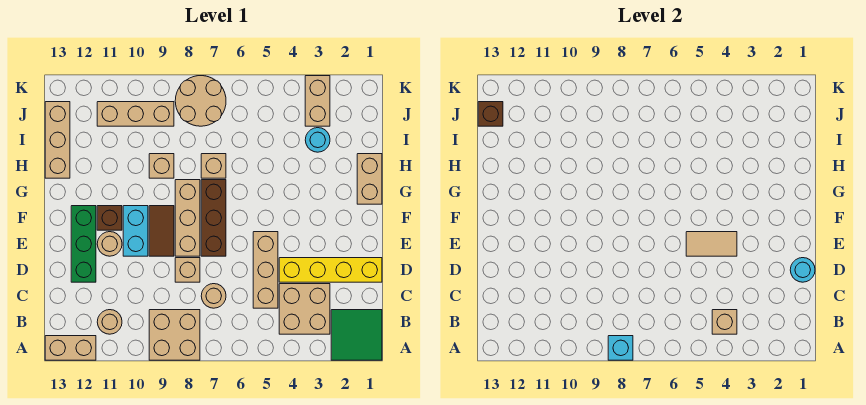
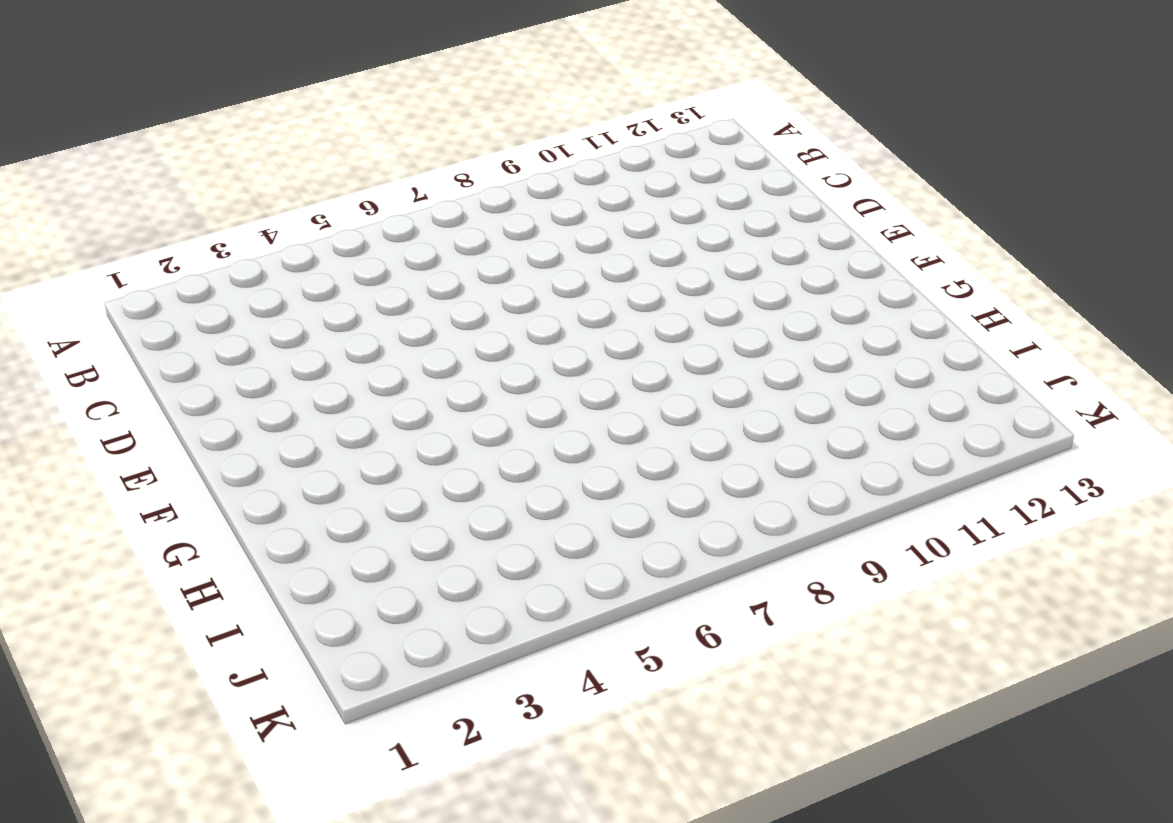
none -> green tile A1:B2 level 1
none -> tan brick A8:B9 level 1
none -> tan brick A12:A13 level 1

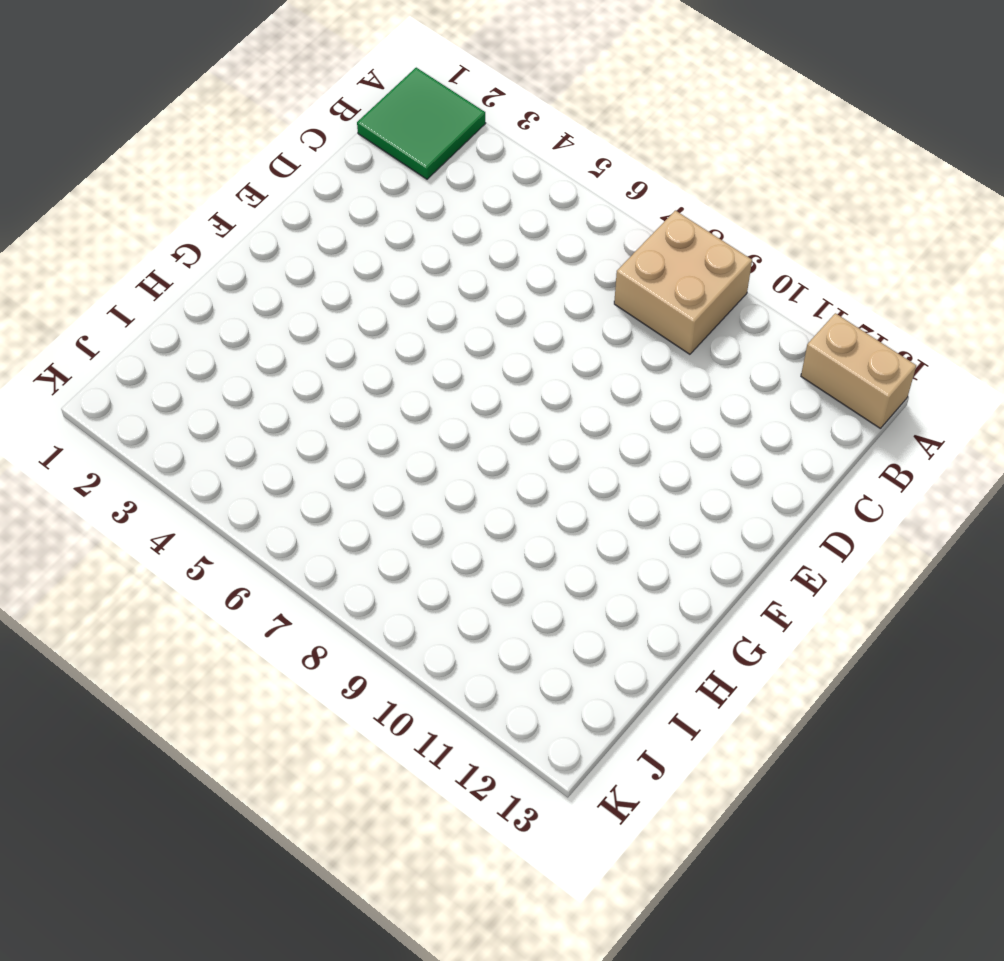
none -> tan brick B3:C4 level 1
none -> tan round brick B11 level 1
none -> tan brick C5:E5 level 1

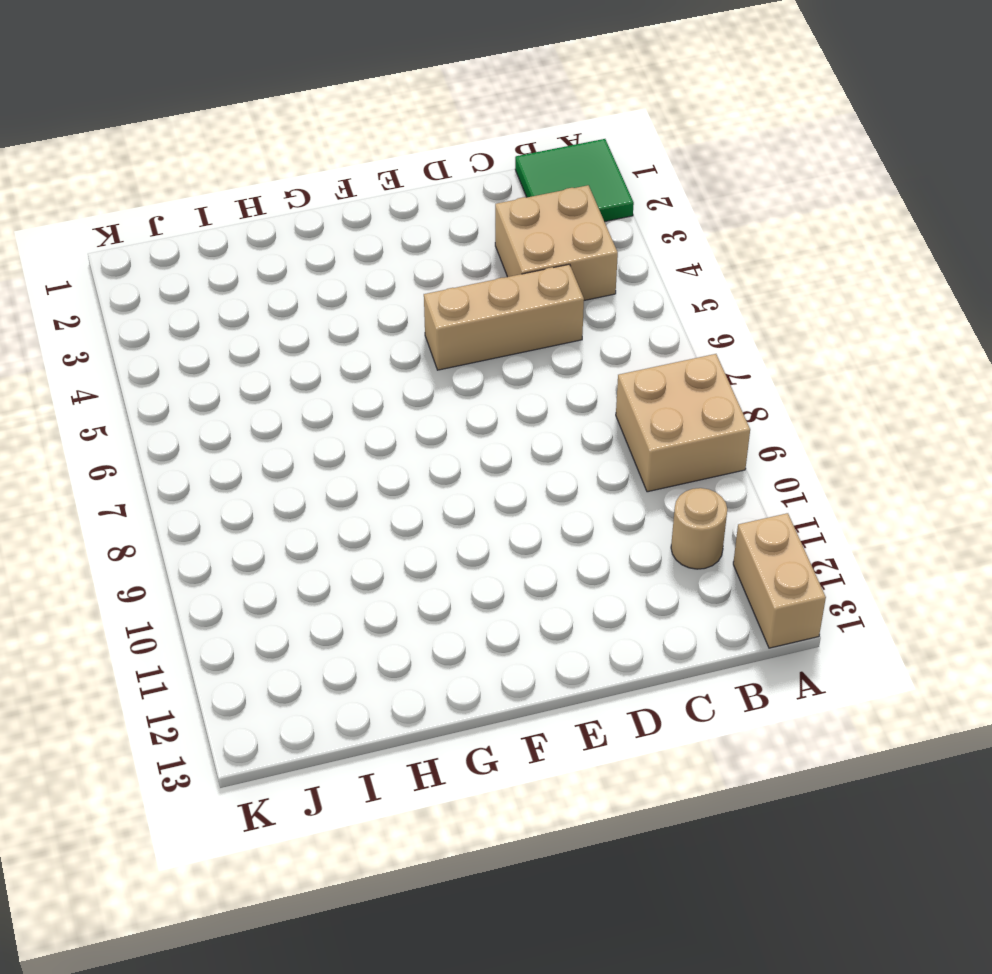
none -> tan round brick C7 level 1
none -> yellow brick D1:D4 level 1
none -> tan brick D8 level 1

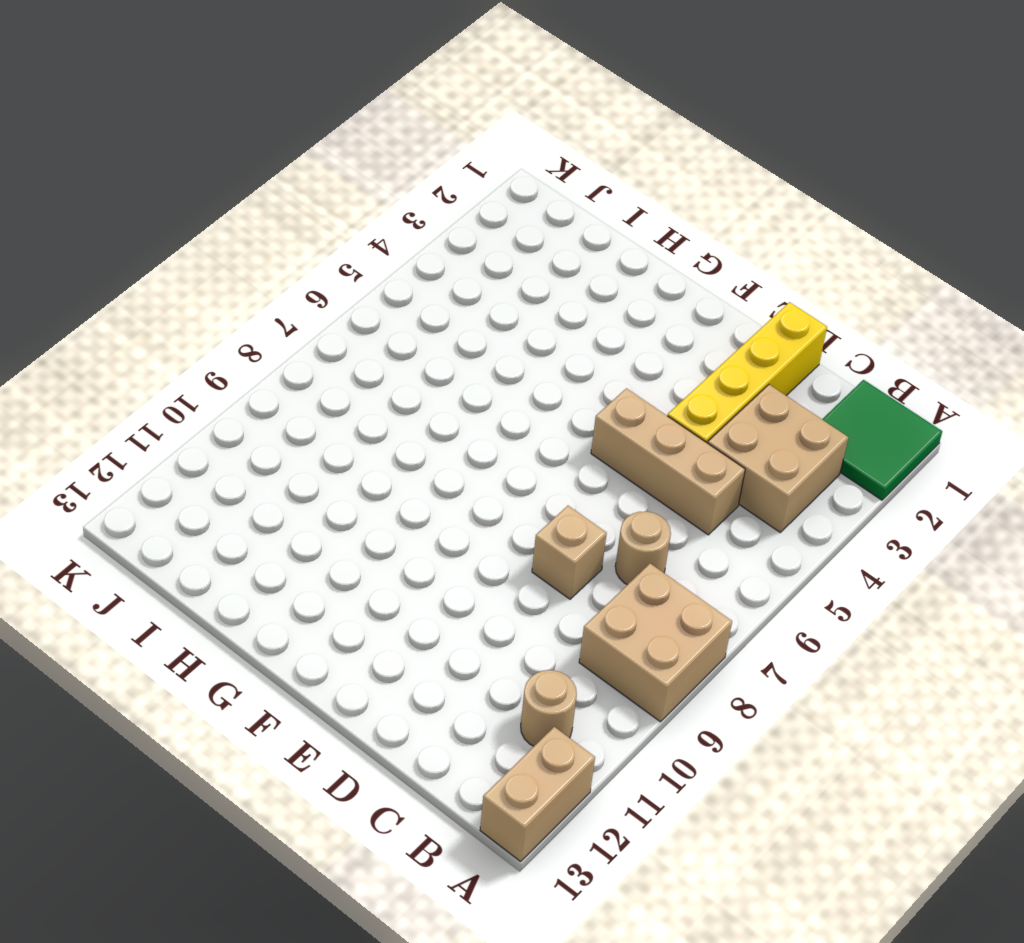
none -> green brick D12:F12 level 1
none -> brown brick E7:G7 level 1
none -> tan brick E8:G8 level 1

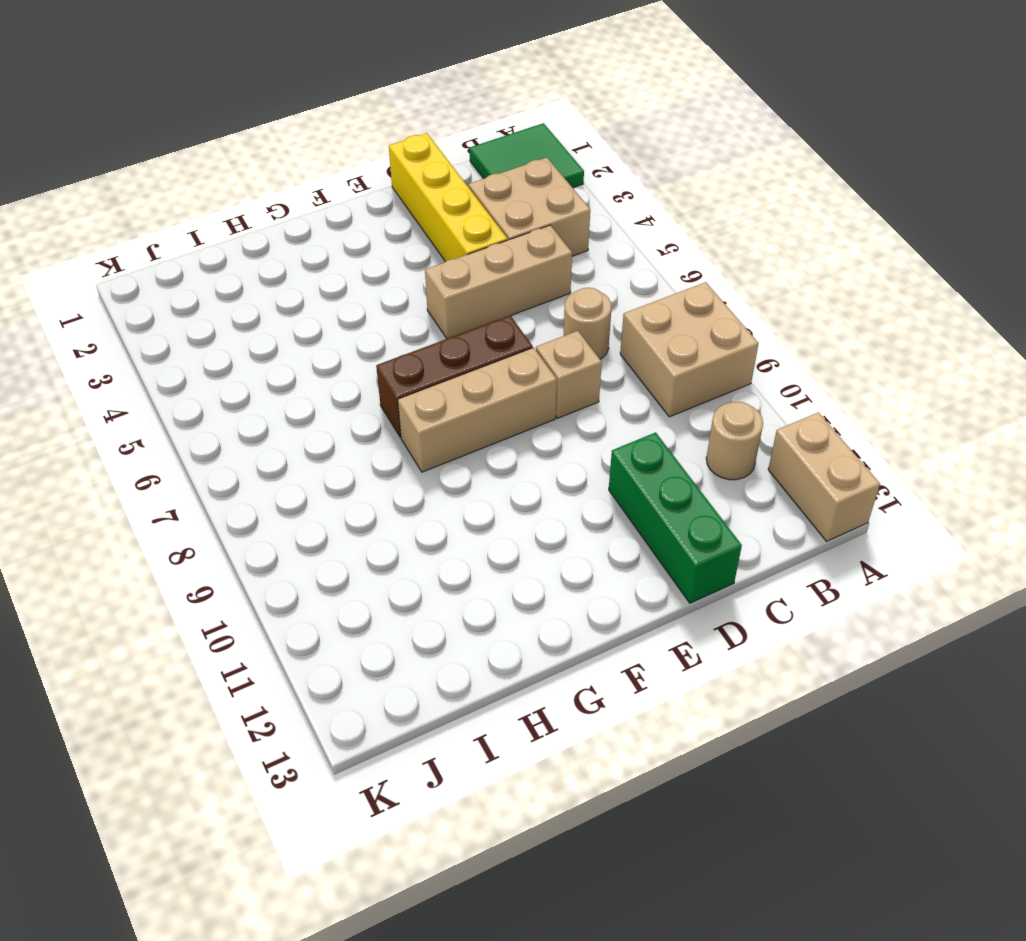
green brick D11:D13 level 1 -> green brick D12:F12 level 1
none -> brown tile E9:F9 level 1
none -> cyan brick E10:F10 level 1
none -> tan round brick E11 level 1

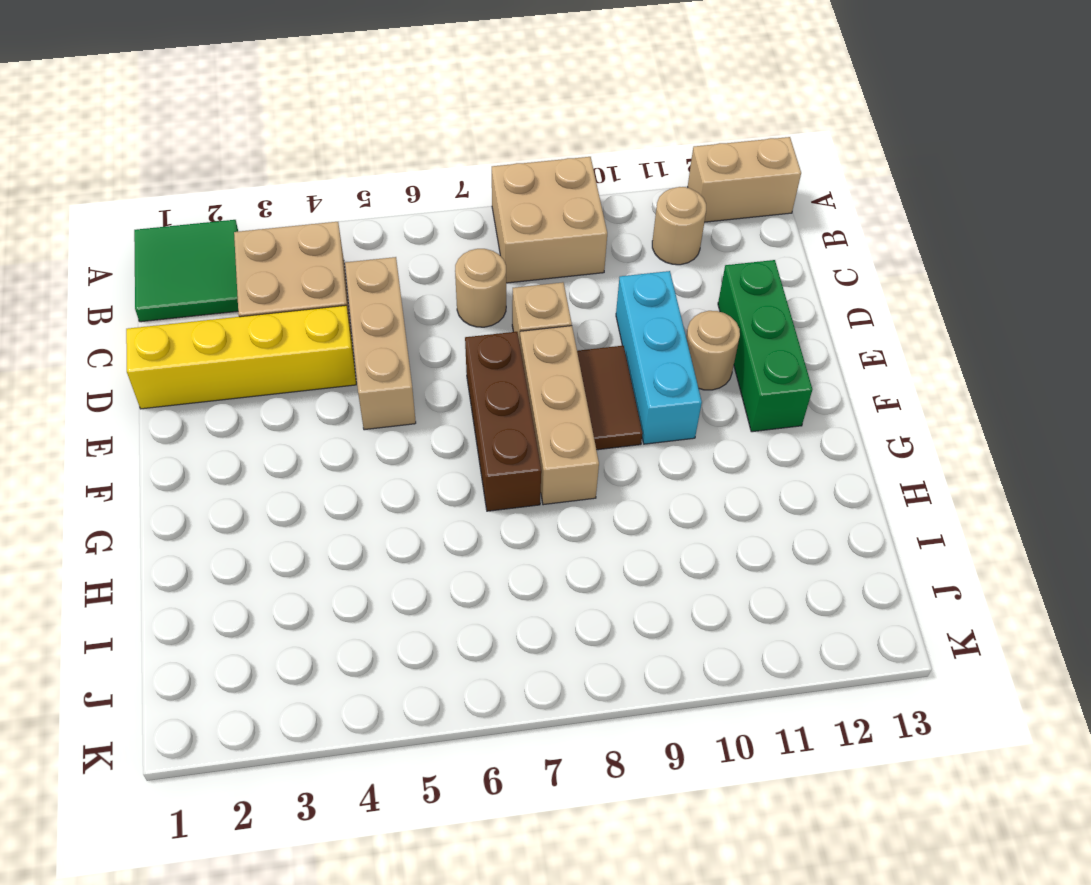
cyan brick D10:F10 level 1 -> cyan brick E10:F10 level 1
none -> brown brick F11 level 1
none -> tan brick G1:H1 level 1
none -> tan brick H7 level 1

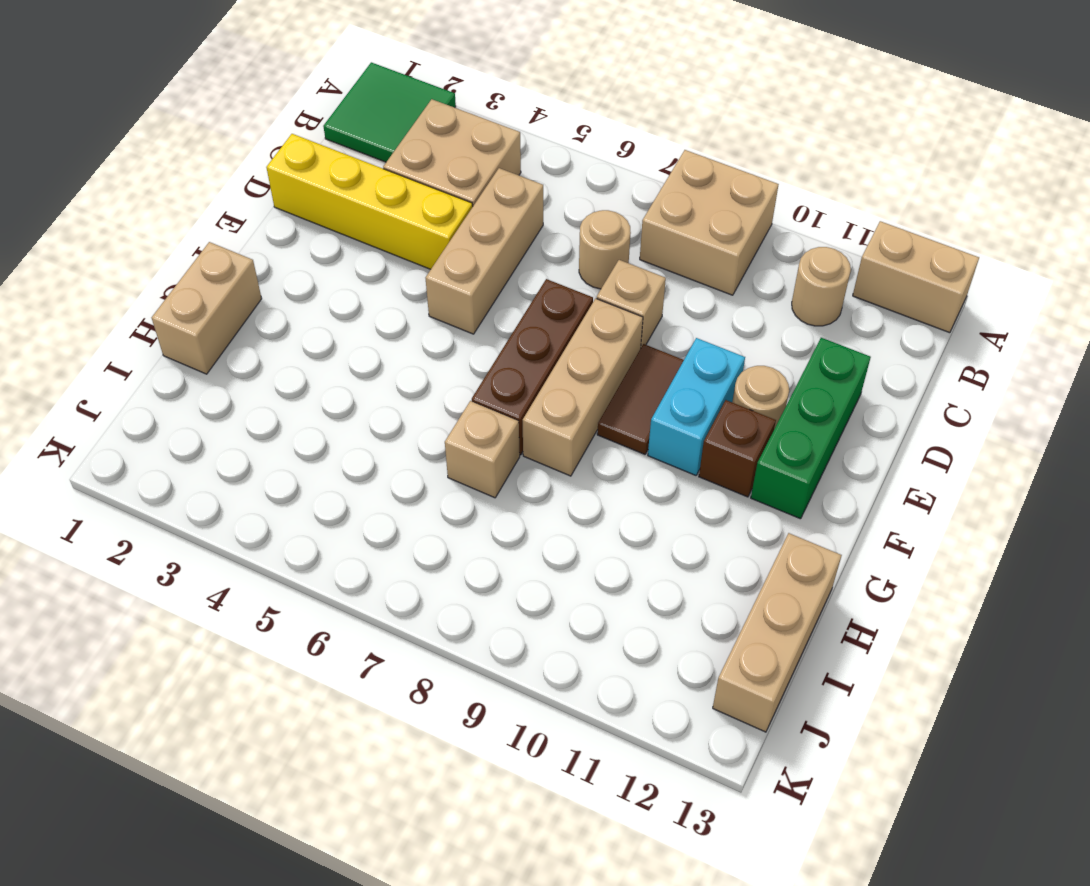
none -> tan brick H9 level 1
none -> cyan round brick I3 level 1
none -> tan brick J3:K3 level 1

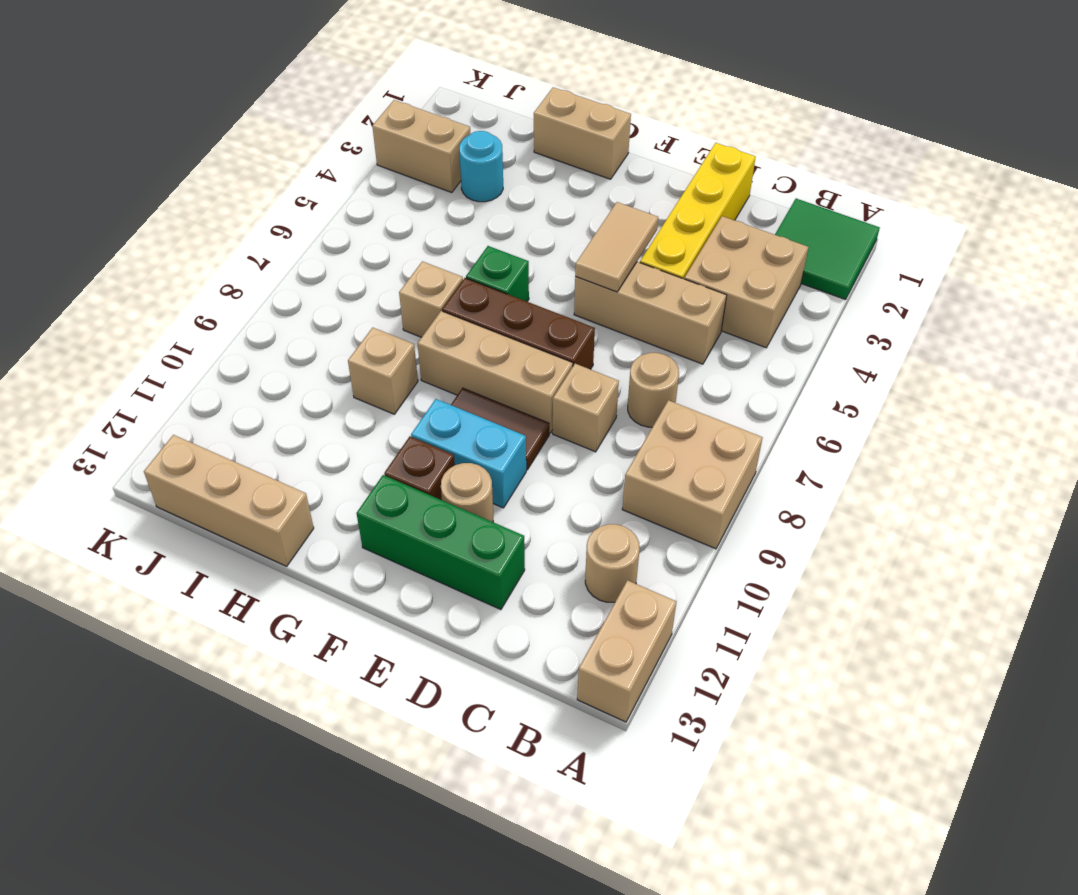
green brick G6 level 1 -> none
none -> tan round brick J7:K8 level 1
none -> tan brick J9:J11 level 1
none -> cyan brick A8 level 2

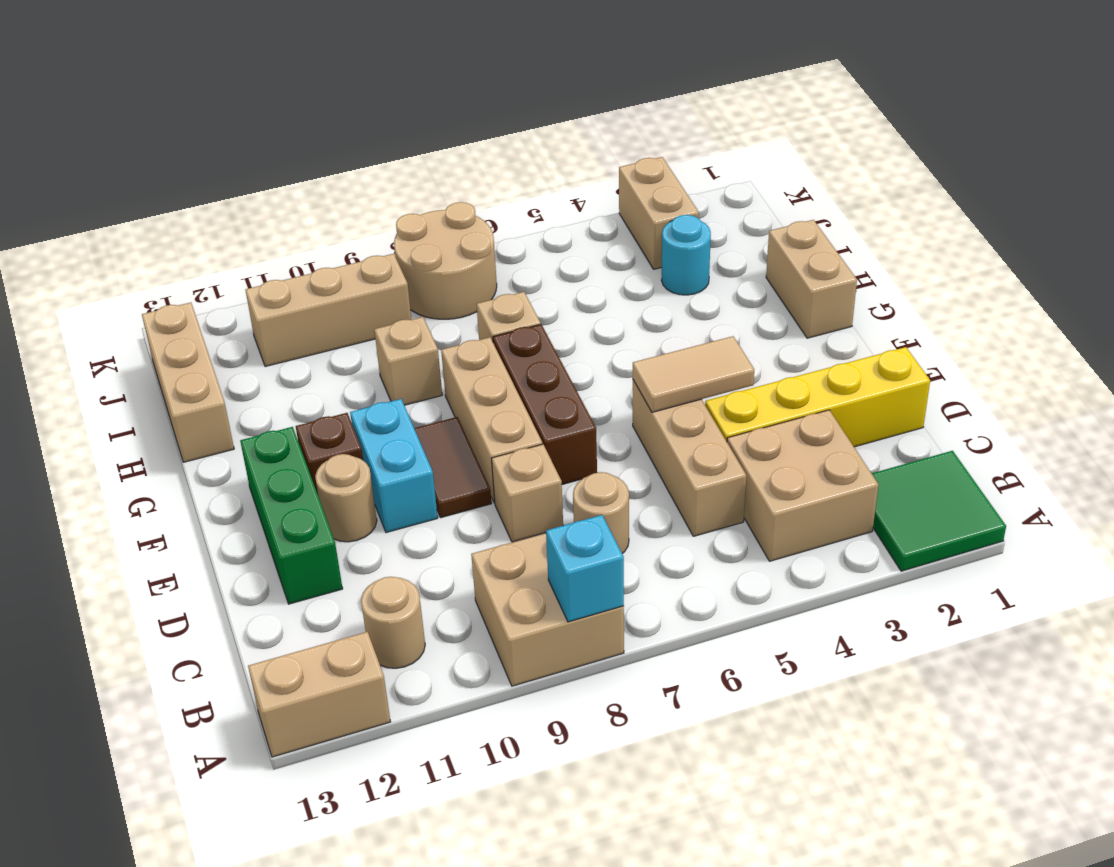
none -> tan brick B4 level 2
none -> cyan round brick D1 level 2
none -> brown brick J13 level 2

